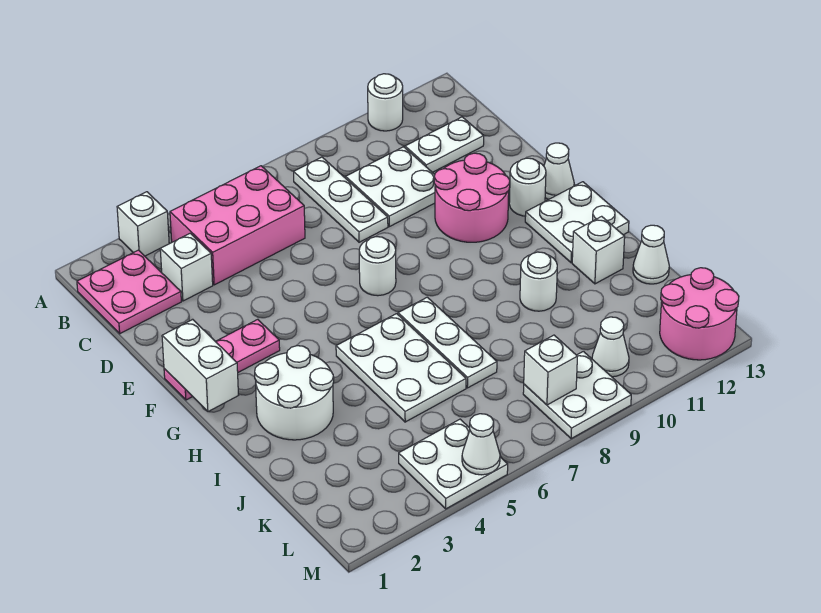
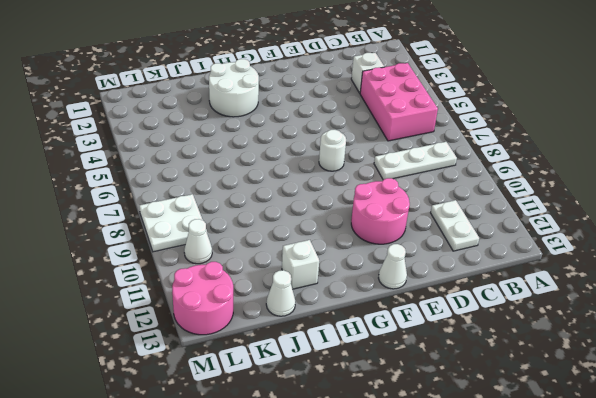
none -> white brick A3 level 1
none -> white round brick A11 level 1
none -> pink plate B1:C2 level 1

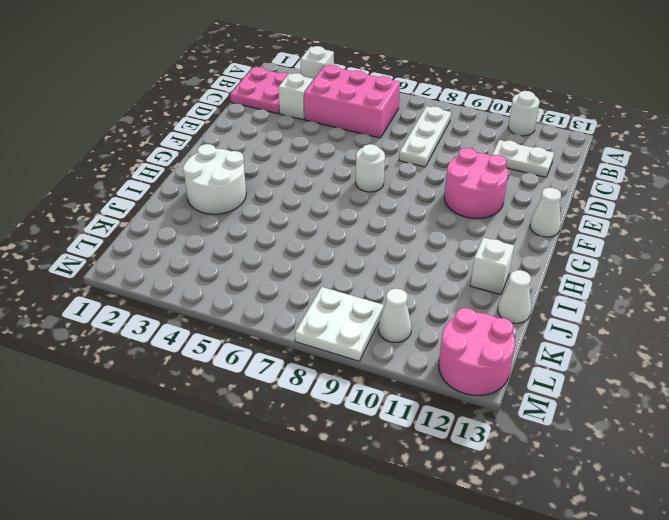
none -> white plate C9:D10 level 1
none -> pink plate F1:F3 level 1
none -> white round brick F12 level 1

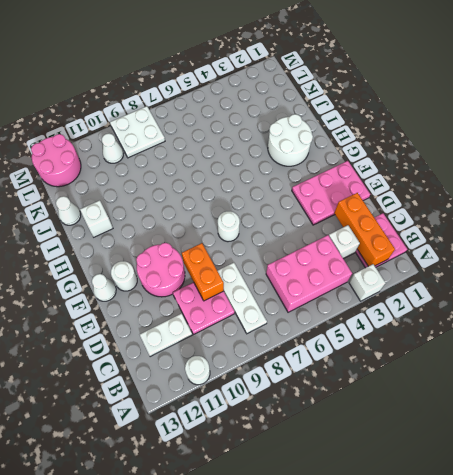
orange brick B2:D2 level 2 -> none
pink plate C9:D10 level 1 -> white plate C9:D10 level 1
orange brick D9:E9 level 2 -> none
pink plate E1:F3 level 1 -> pink plate F1:F3 level 1
none -> white plate G12:H13 level 1
none -> white plate H5:J6 level 1
none -> white plate H7:J7 level 1

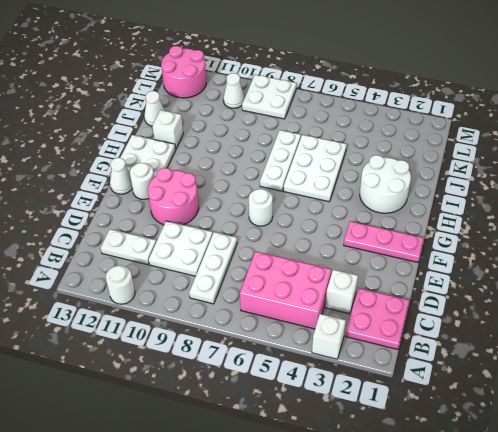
none -> white round brick I10 level 1
none -> white plate L4:M5 level 1
none -> white brick F1:G1 level 2

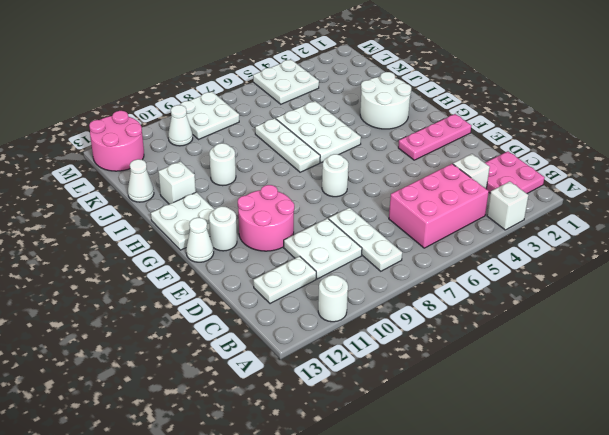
none -> white brick F1:G1 level 2
none -> white brick L8 level 2
none -> white cone M5 level 2

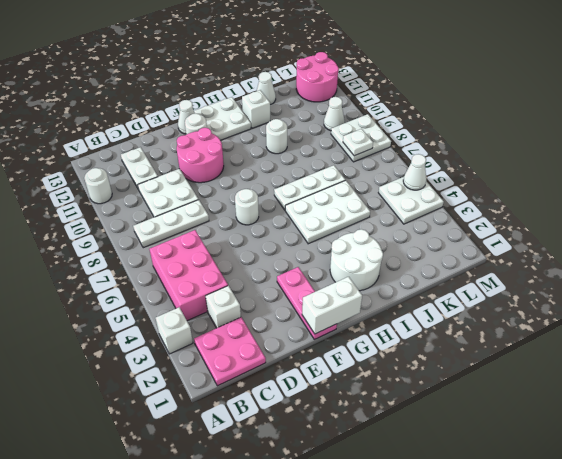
white plate L8 level 2 -> white brick L8 level 2

